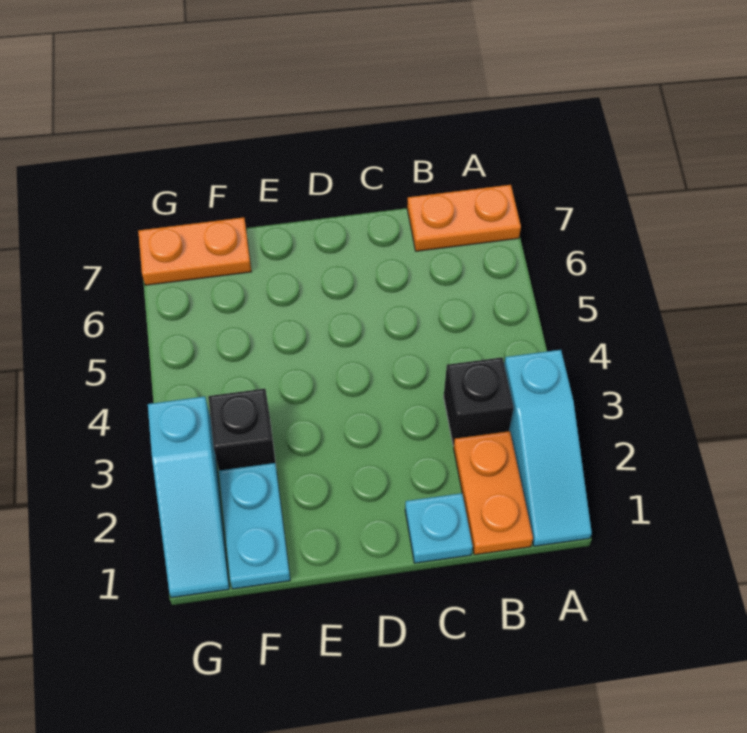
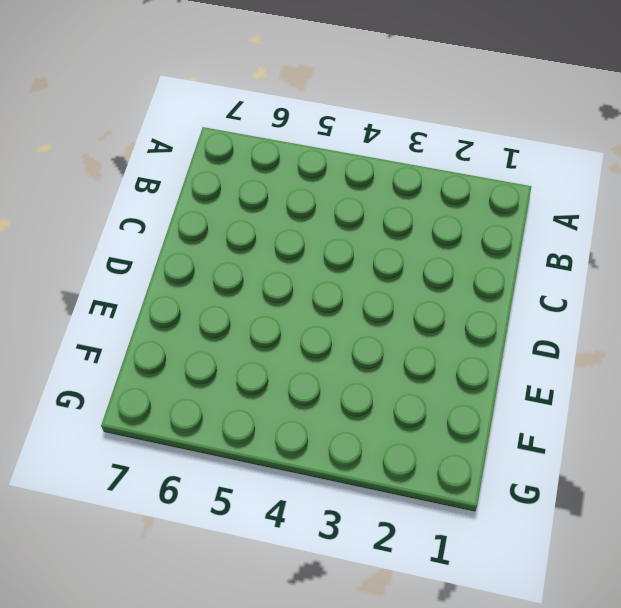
none -> cyan slope A1:A3 level 1 top 3
none -> orange plate A7:B7 level 1

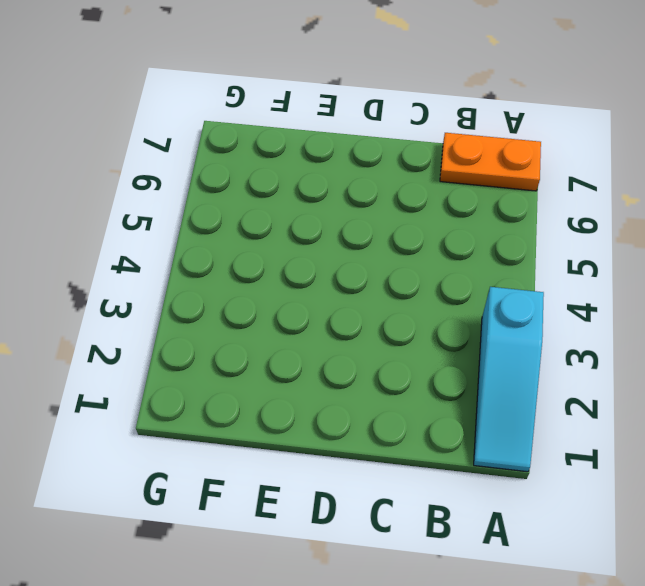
none -> orange plate B1:B2 level 1
none -> black brick B3 level 1

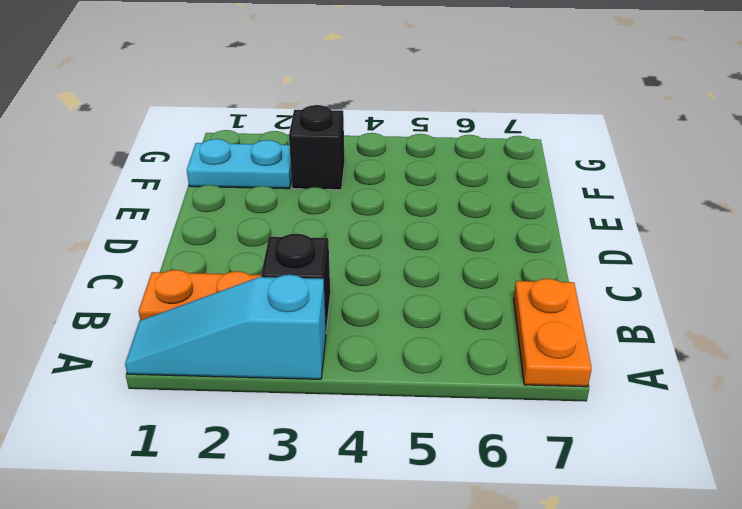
none -> cyan plate C1 level 1
none -> orange plate F7:G7 level 1

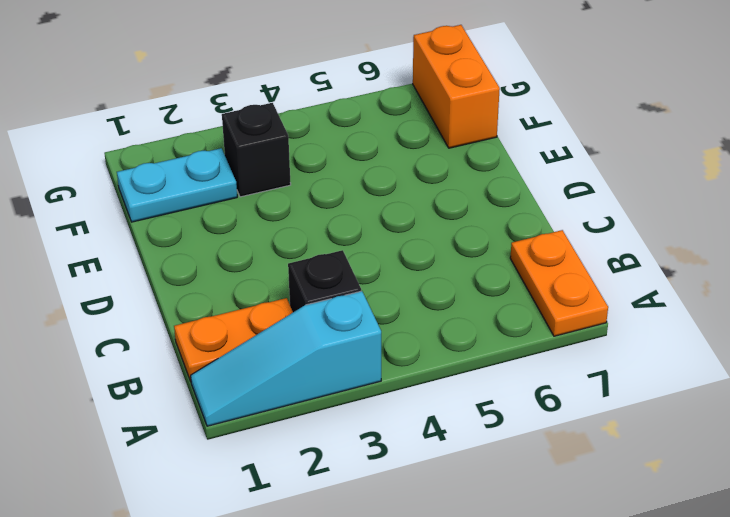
orange brick F7:G7 level 1 -> orange plate F7:G7 level 1
none -> cyan plate C1 level 1
none -> cyan slope G1:G3 level 1 top 3

